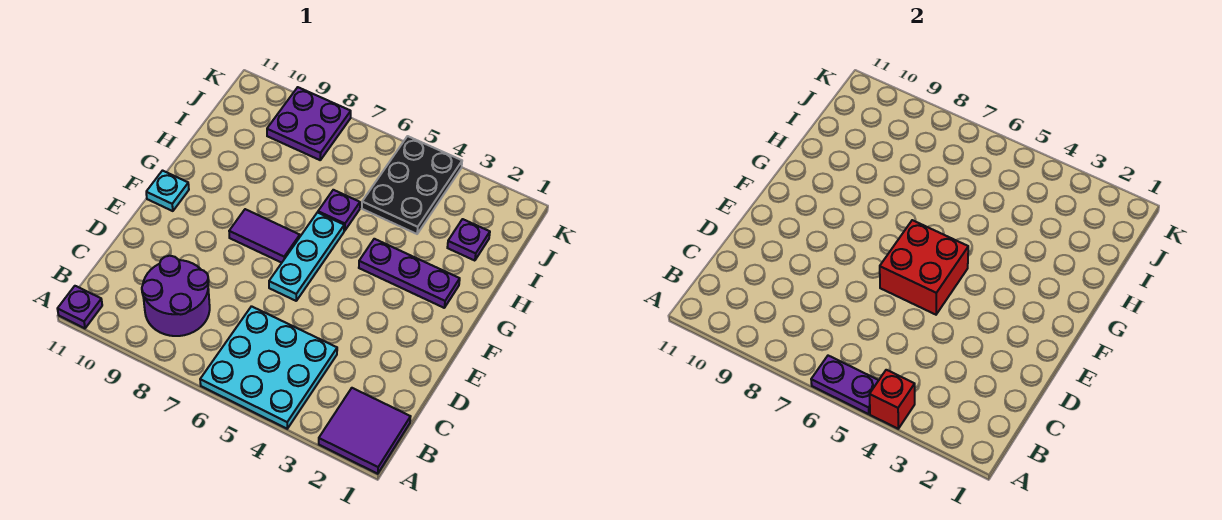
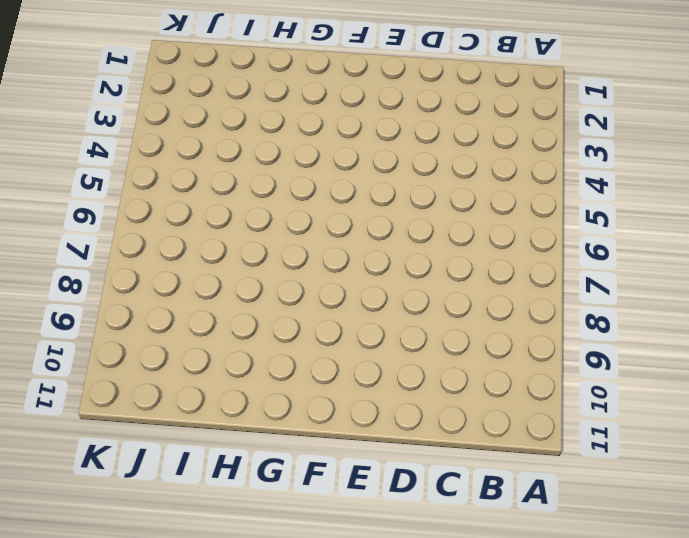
none -> purple tile A1:B2 level 1
none -> cyan plate A4:C6 level 1
none -> purple plate A11 level 1

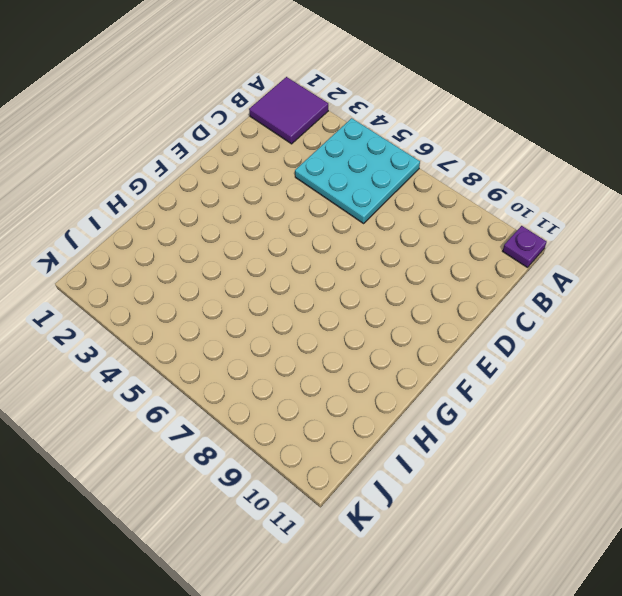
none -> purple round brick B8:C9 level 1
none -> cyan plate E6:G6 level 1
none -> purple tile F7:F8 level 1

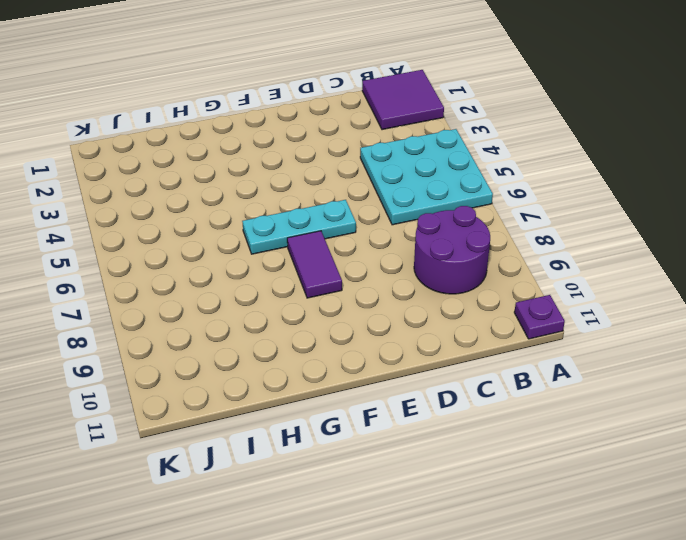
none -> cyan plate F11 level 1
none -> purple plate G2:G4 level 1
none -> purple plate H6 level 1

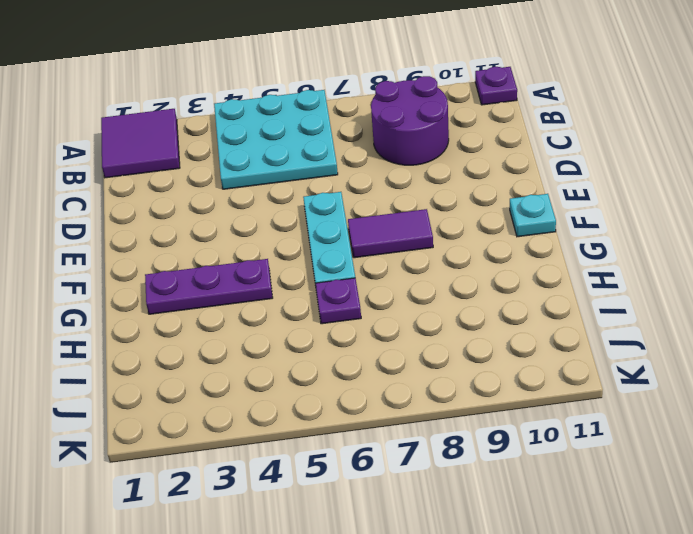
none -> purple plate I2 level 1
none -> black plate I4:K5 level 1
none -> purple plate J8:K9 level 1

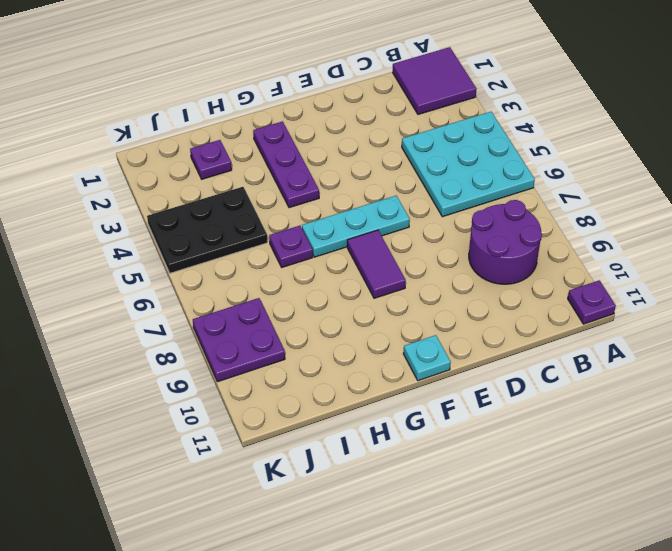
none -> red brick A4 level 2
none -> purple plate A5:A6 level 2
none -> red brick E5:F6 level 2

